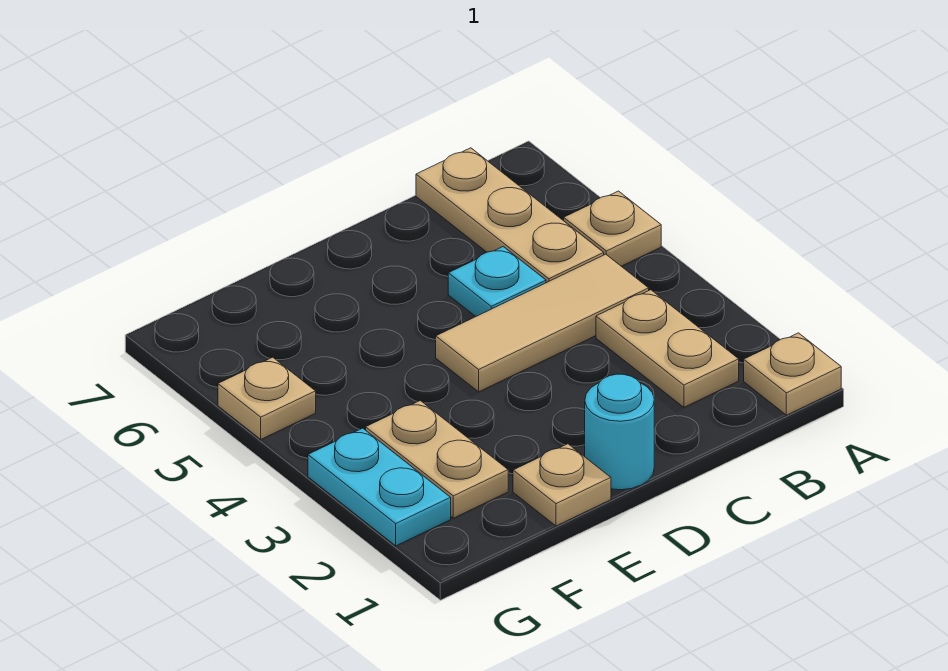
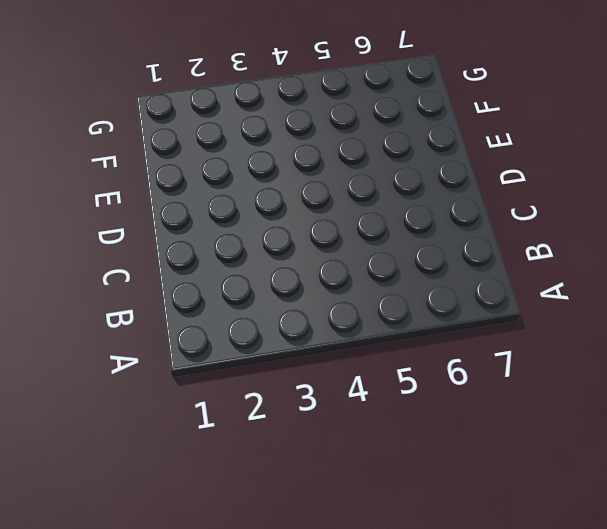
none -> tan plate A1 level 1
none -> tan plate A5 level 1

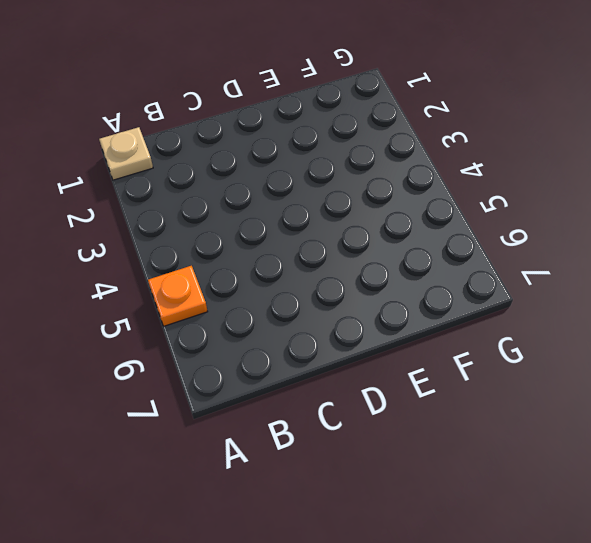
orange plate A5 level 1 -> tan plate A5 level 1
none -> tan plate B2:B3 level 1
none -> tan tile B4:D4 level 1

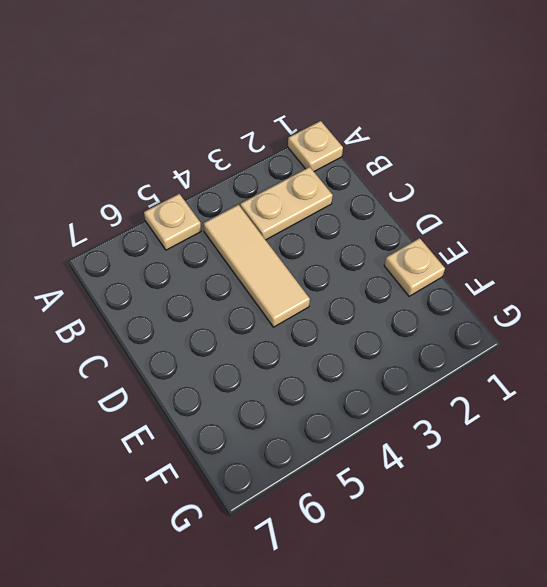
none -> tan plate B5:B7 level 1
none -> cyan plate C5 level 1

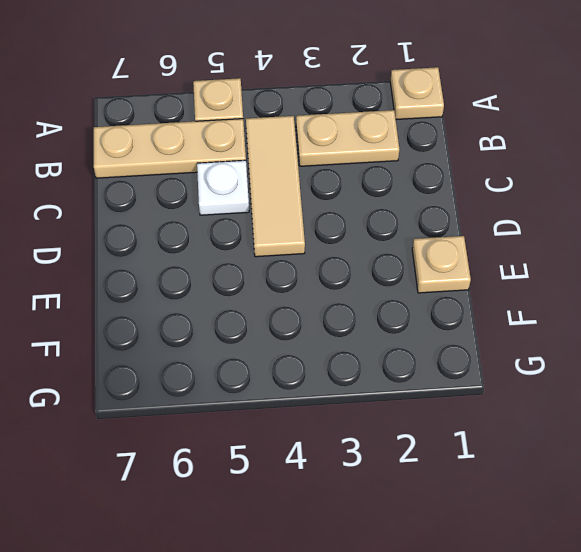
white plate C5 level 1 -> cyan plate C5 level 1
none -> cyan round brick D1 level 1
none -> tan plate F2:F3 level 1

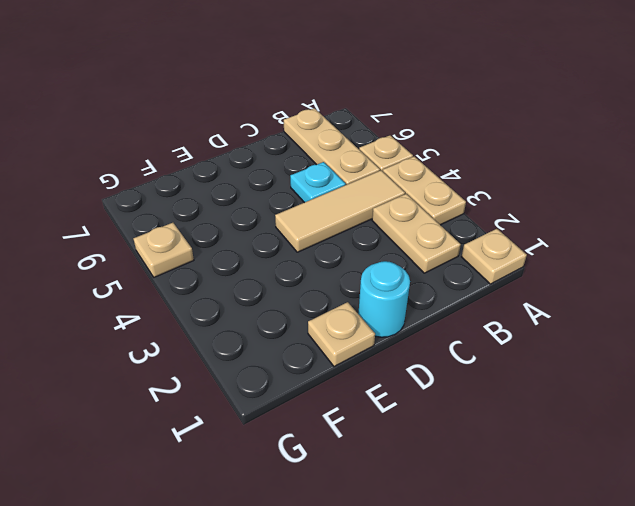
tan plate A3:A4 level 1 -> tan plate F2:F3 level 1
none -> cyan plate G2:G3 level 1

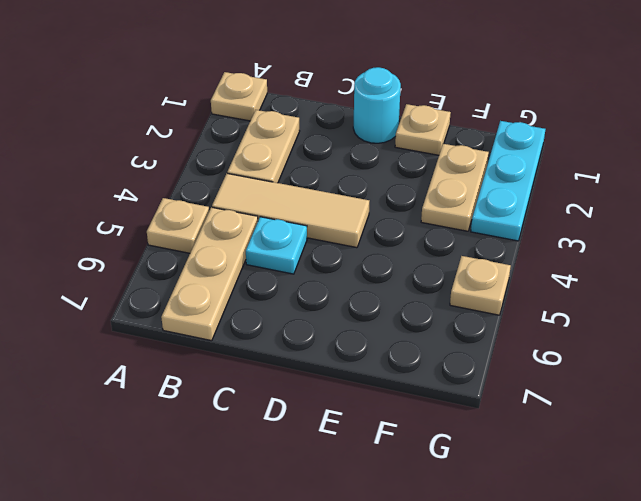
cyan plate G1:G3 level 1 -> cyan plate G2:G3 level 1

